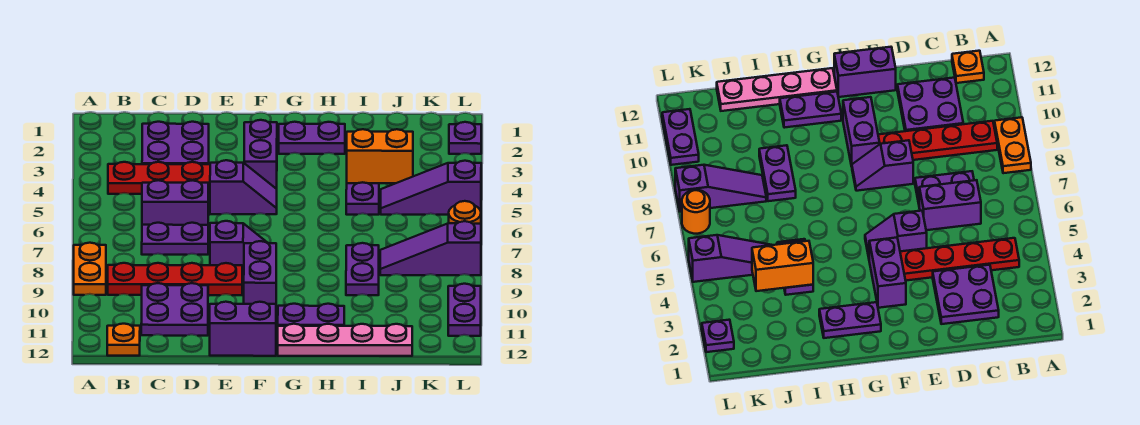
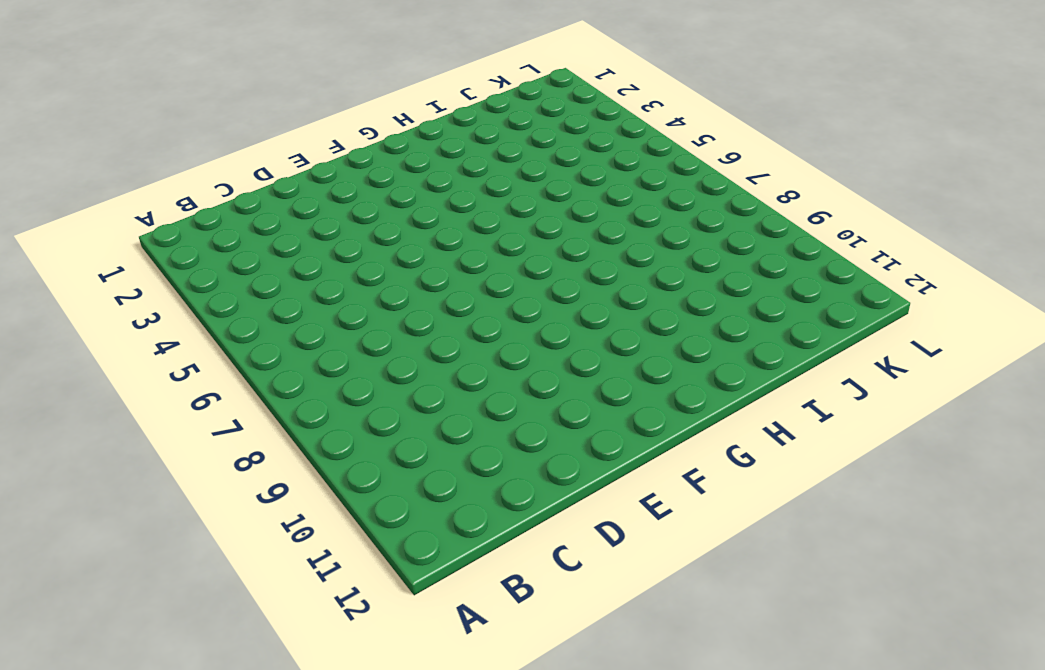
none -> orange plate A8:A9 level 1
none -> red plate B4:E4 level 1
none -> red plate B9:E9 level 1

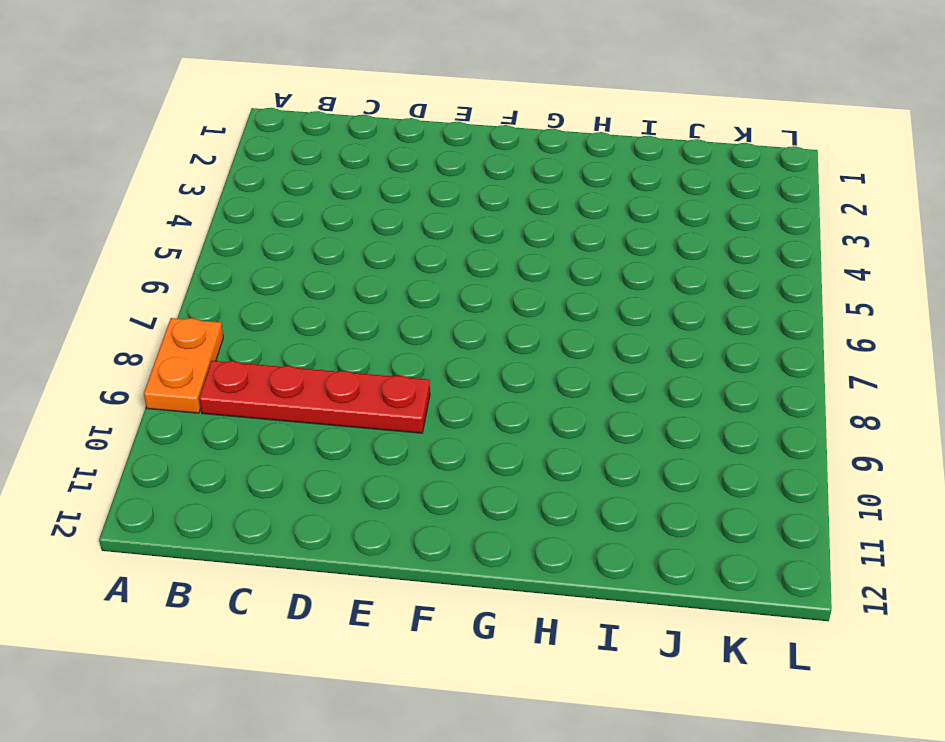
none -> red plate B4:E4 level 1
none -> orange plate B12 level 1
none -> purple plate C2:D3 level 1

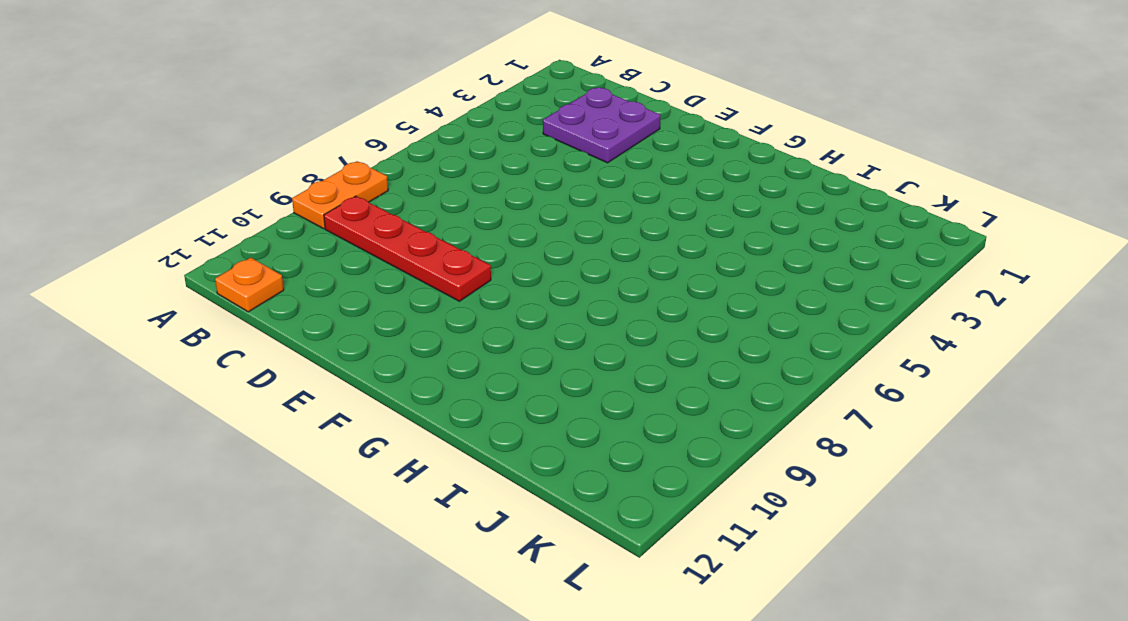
none -> red plate B4:E4 level 1
none -> purple brick C6:D6 level 1
none -> purple plate C7:D7 level 1

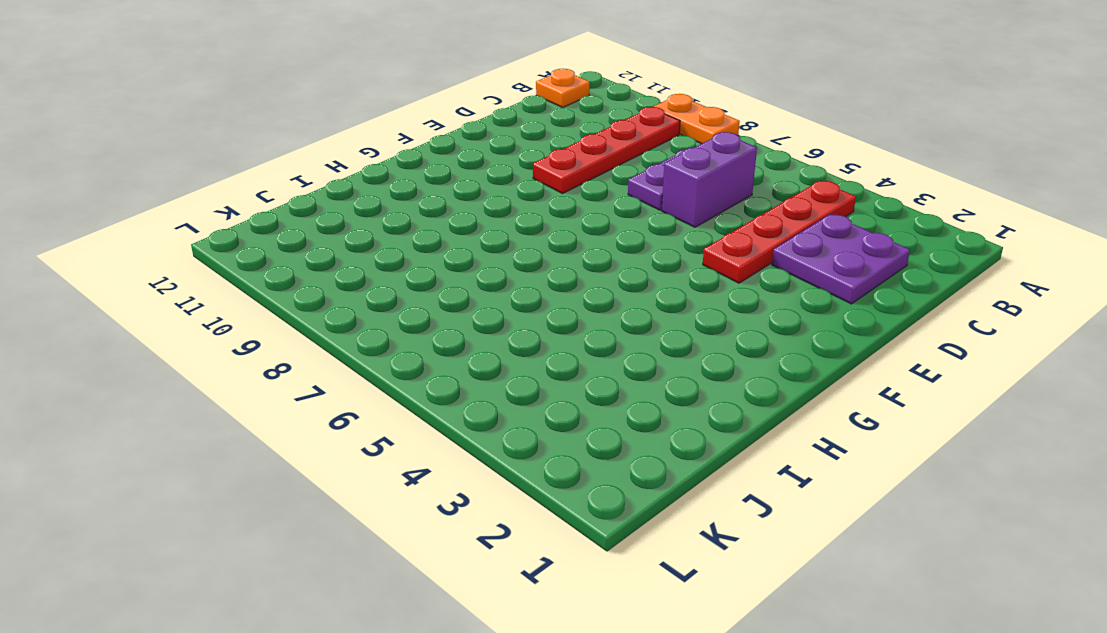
none -> purple plate C10:D11 level 1
none -> purple slope E5:F5 level 1 top E
none -> purple slope E8:F8 level 1 top E

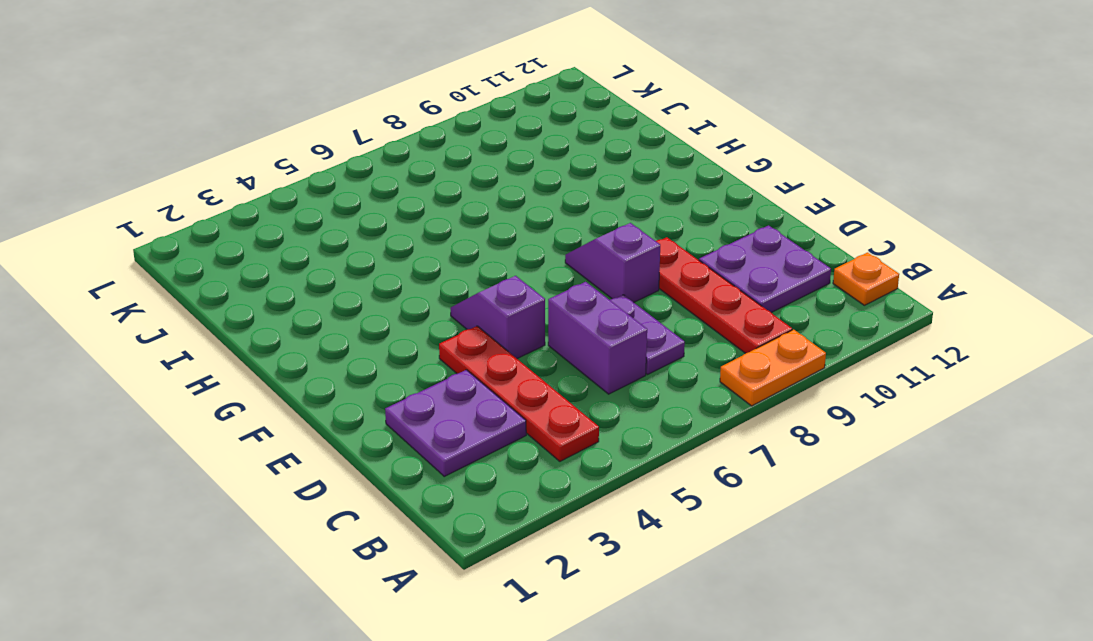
none -> purple brick E12:F12 level 1
none -> purple brick F3:F4 level 1
none -> purple brick F9:F10 level 1

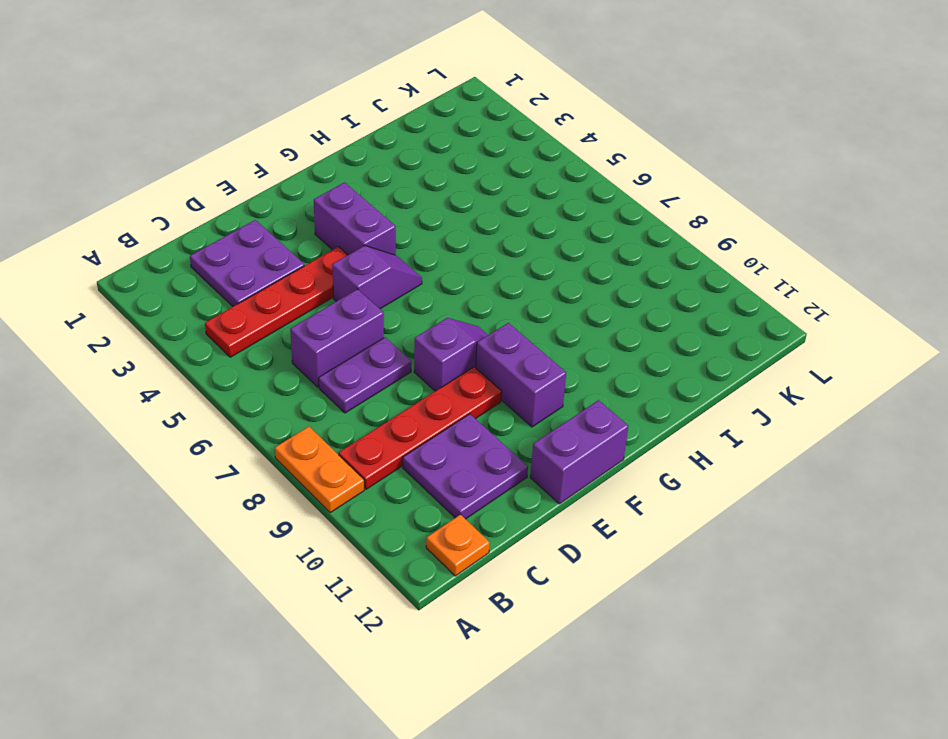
none -> purple plate G2:H2 level 1
none -> purple plate G11:H11 level 1
none -> pink plate G12:J12 level 1

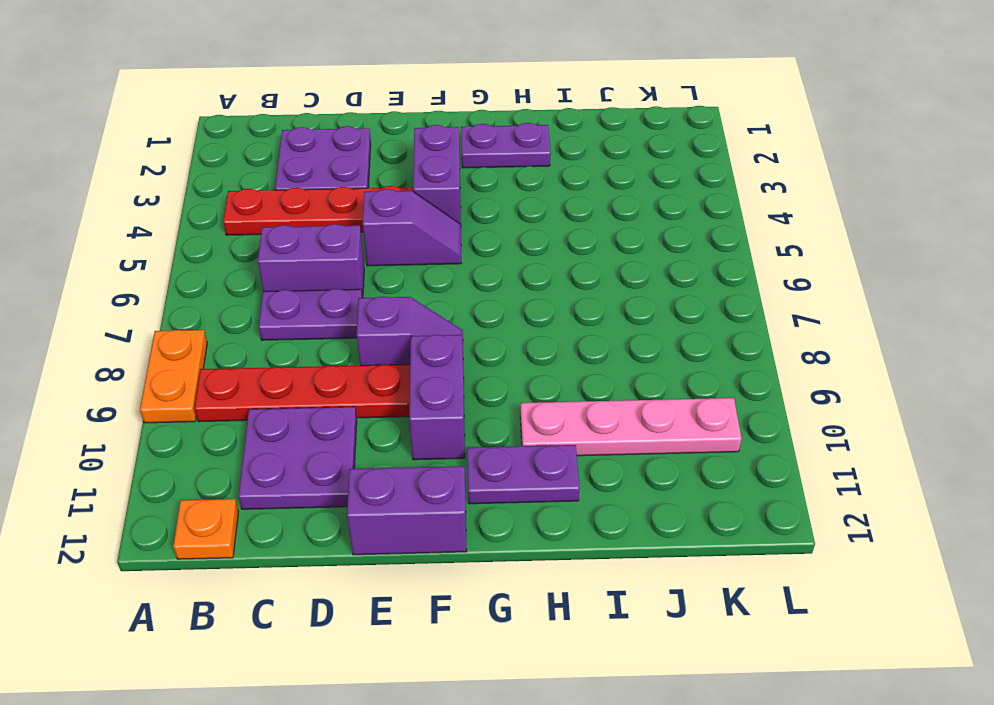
pink plate H10:K10 level 1 -> pink plate G12:J12 level 1
none -> purple plate I4:I5 level 1
none -> purple plate I8:I9 level 1
none -> purple slope J5:L5 level 1 top L

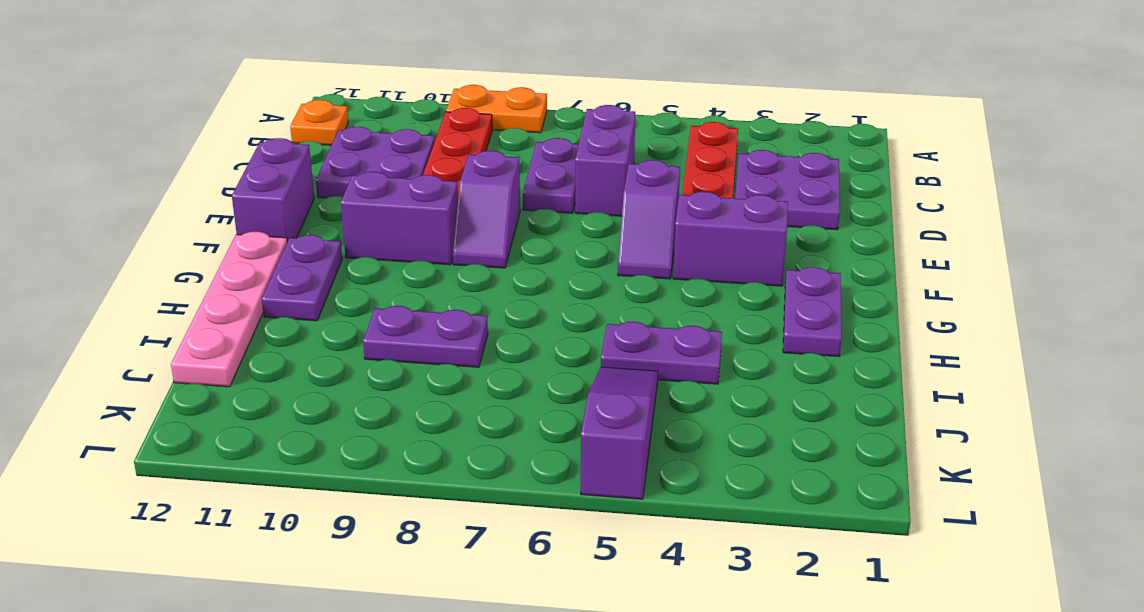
none -> purple slope J8:L8 level 1 top L
none -> purple plate L2 level 1
none -> orange round brick L7 level 1

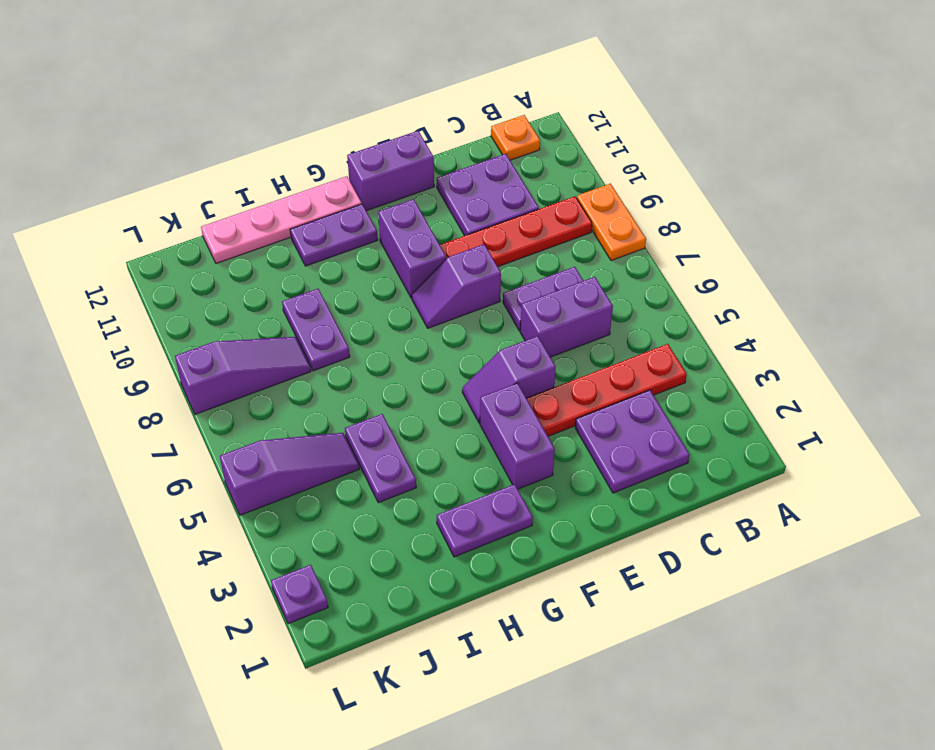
none -> orange round brick L7 level 1
none -> purple plate L10:L11 level 1
none -> orange brick I4:J4 level 2

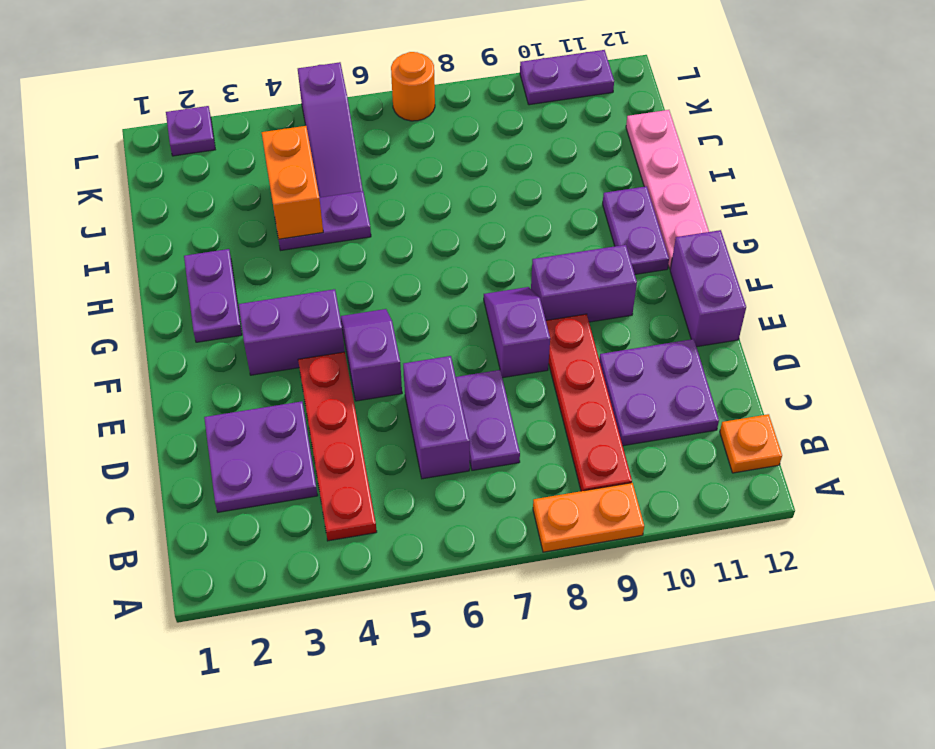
none -> purple plate I8:I9 level 1
none -> purple slope J8:L8 level 1 top L

